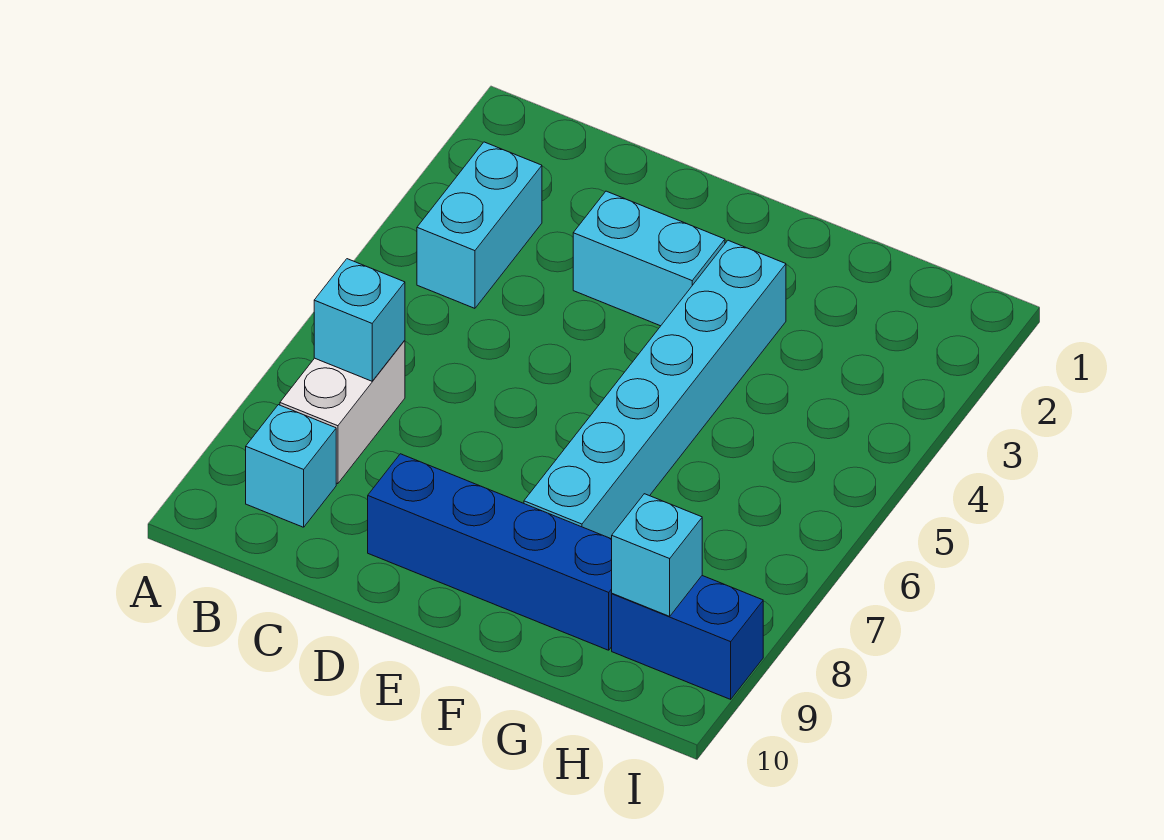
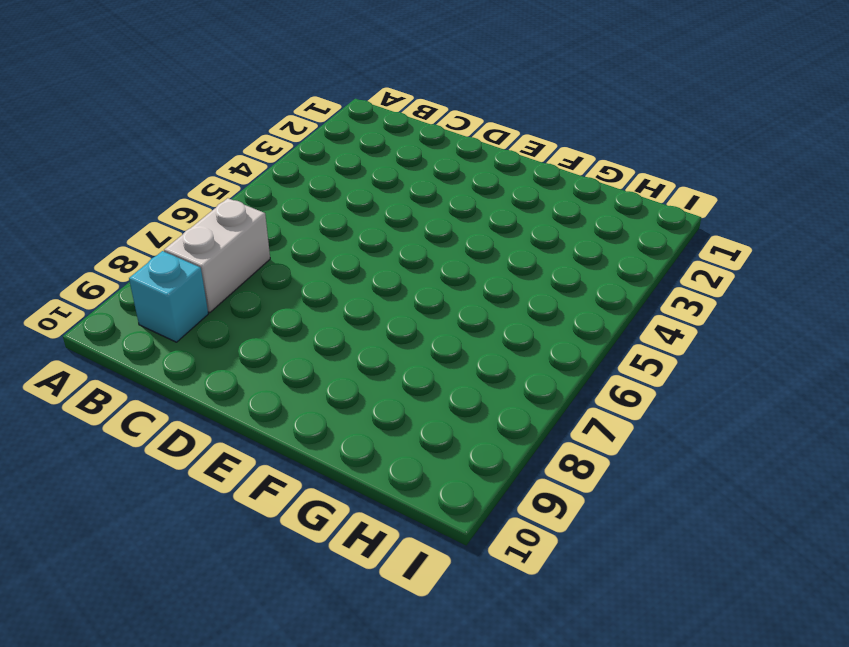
none -> cyan brick B3:B4 level 1
none -> cyan brick D3:E3 level 1

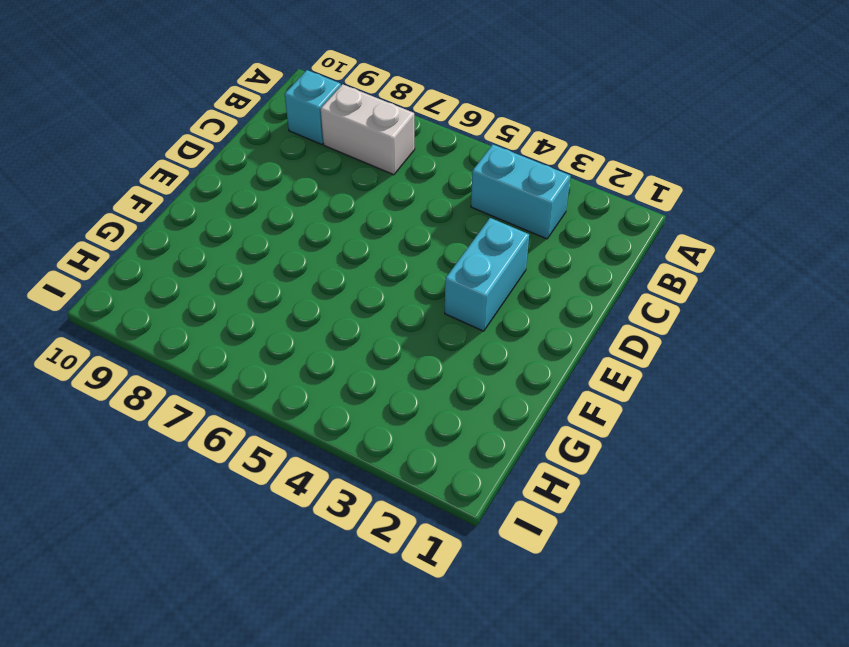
none -> blue brick D9:G9 level 1
none -> cyan brick F3:F8 level 1

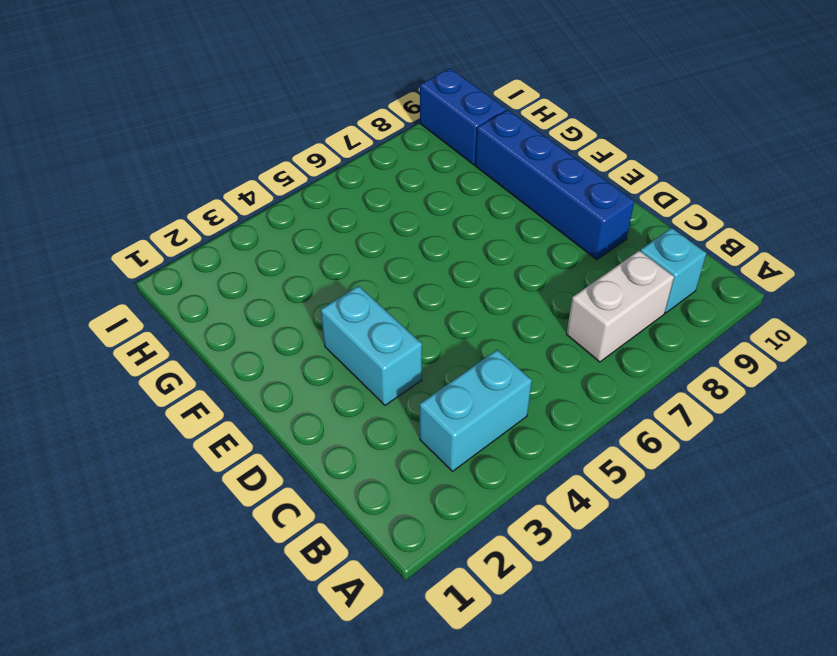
none -> cyan brick F3:F8 level 1
none -> cyan brick B7 level 2

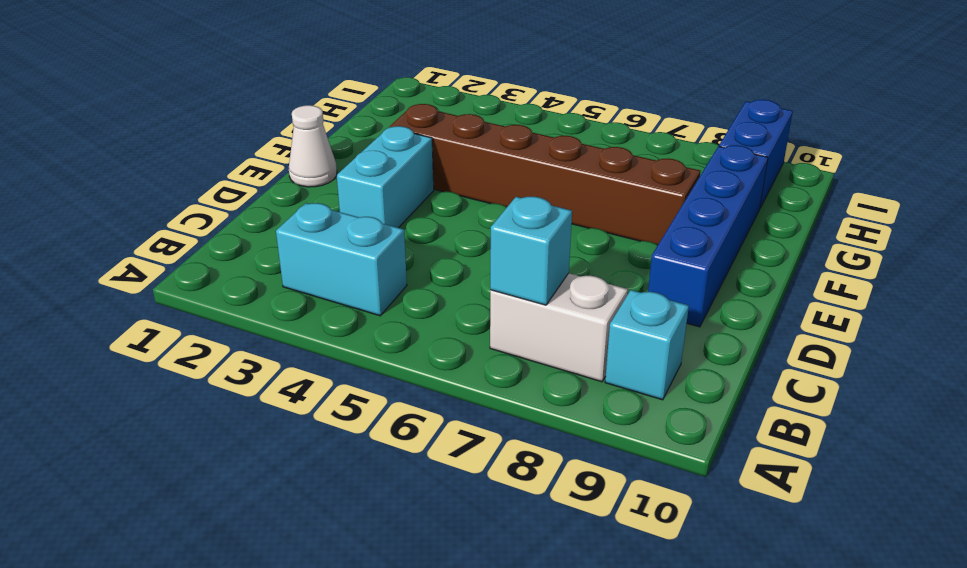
white cone E1 level 1 -> none
brown brick F3:F8 level 1 -> cyan brick F3:F8 level 1
none -> cyan brick H9 level 2

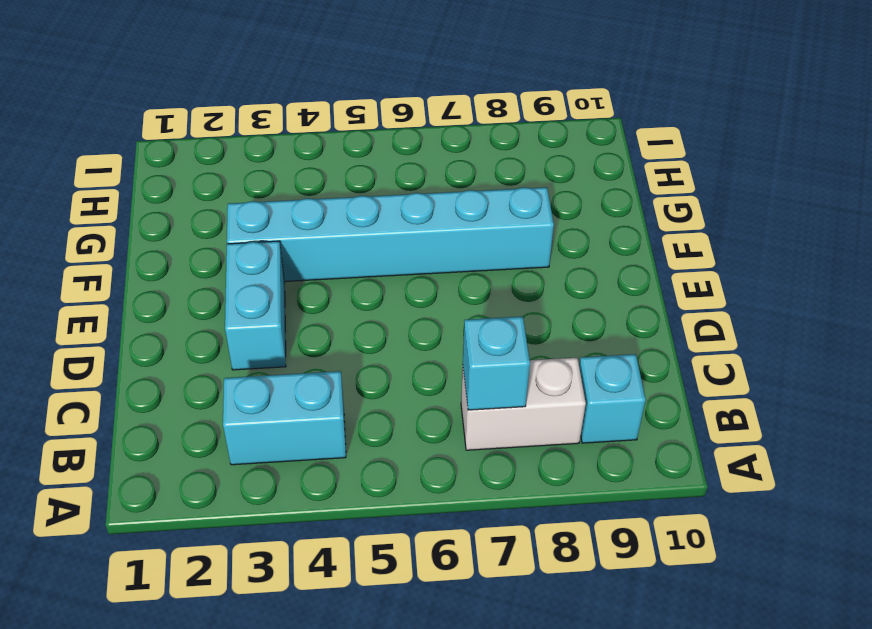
none -> blue brick D9:G9 level 1
none -> blue brick H9:I9 level 1

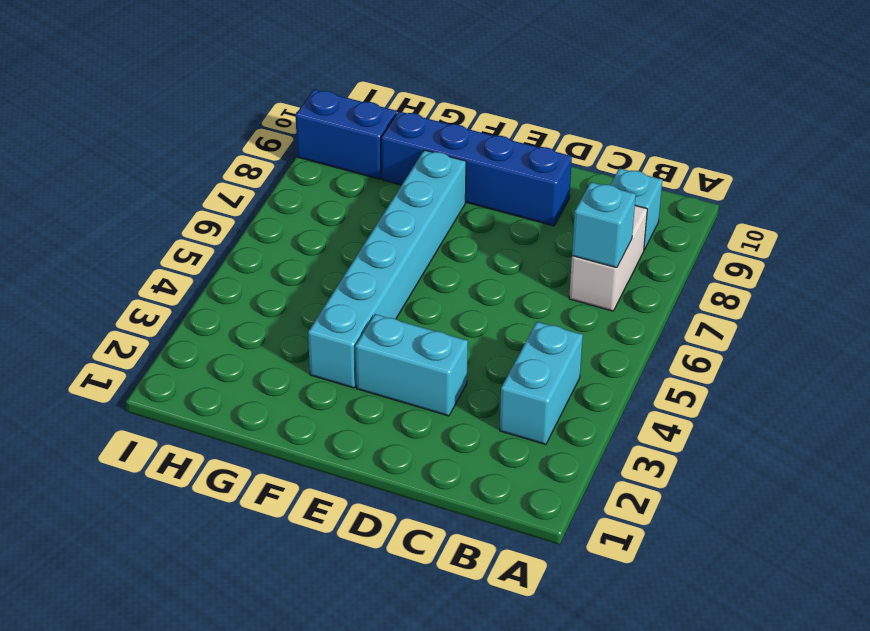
none -> cyan brick H9 level 2

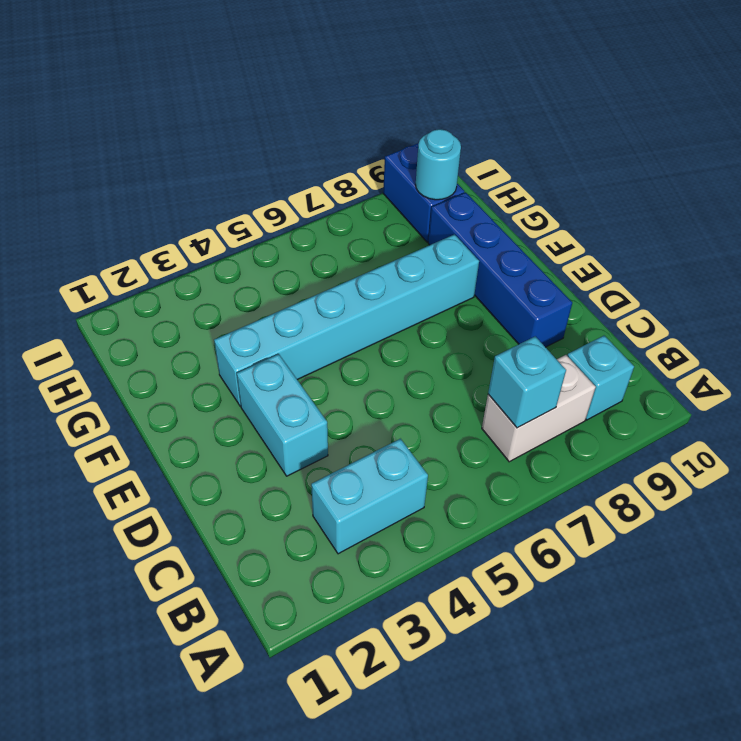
cyan round brick H9 level 2 -> cyan brick H9 level 2

